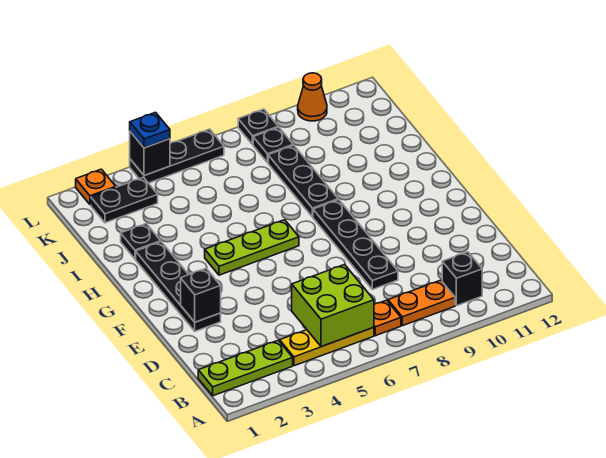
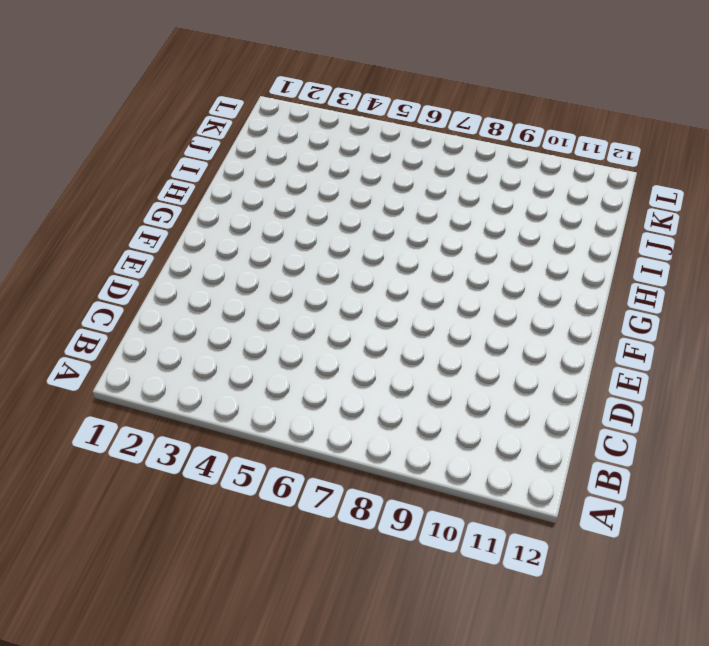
none -> lime plate B1:B3 level 1
none -> yellow plate B4:B6 level 1
none -> orange plate B7 level 1

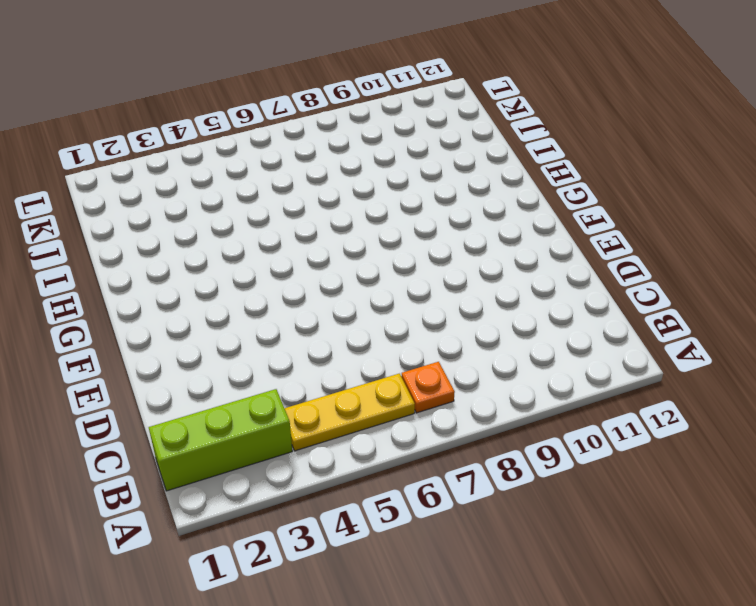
lime brick B1:B3 level 1 -> lime plate B1:B3 level 1
none -> orange plate B8:B9 level 1
none -> black brick B10 level 1
none -> black plate D8:G8 level 1

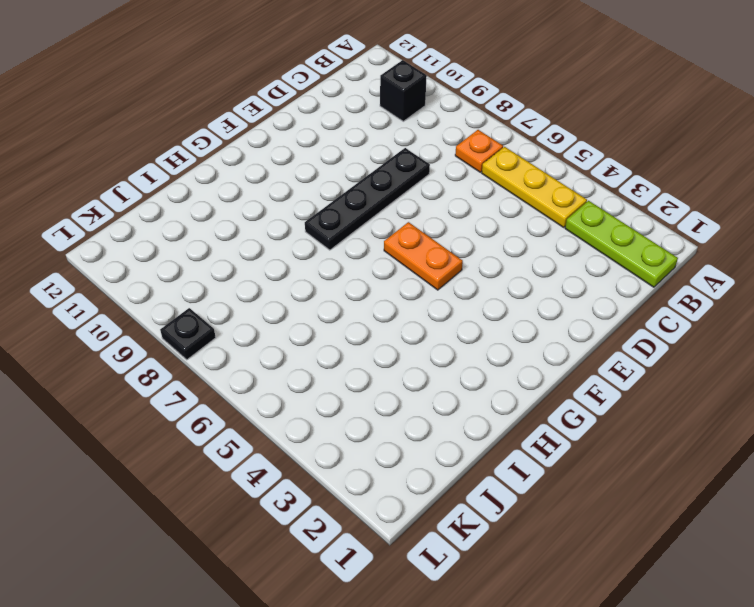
orange plate F5:F6 level 1 -> orange plate B8:B9 level 1
none -> black plate E2:H2 level 1
none -> lime plate G4:G6 level 1
none -> black plate H8:J8 level 1

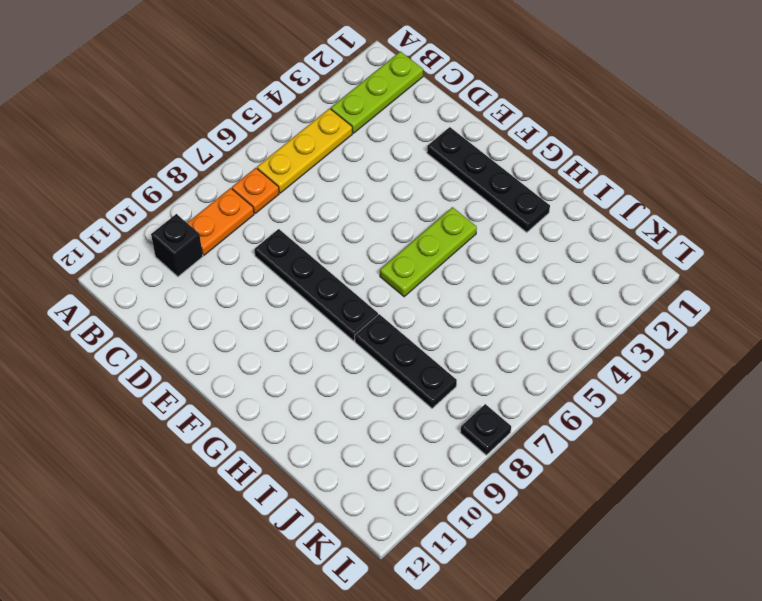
none -> black plate I2 level 1
none -> black plate K2:K3 level 1
none -> black plate K8 level 1

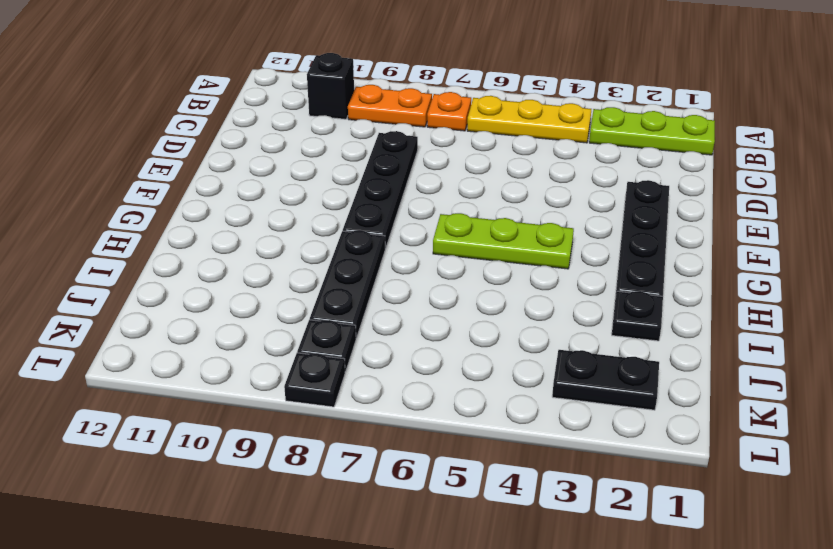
none -> orange plate L2 level 1
none -> black plate L4:L6 level 1
none -> orange cone L10 level 1

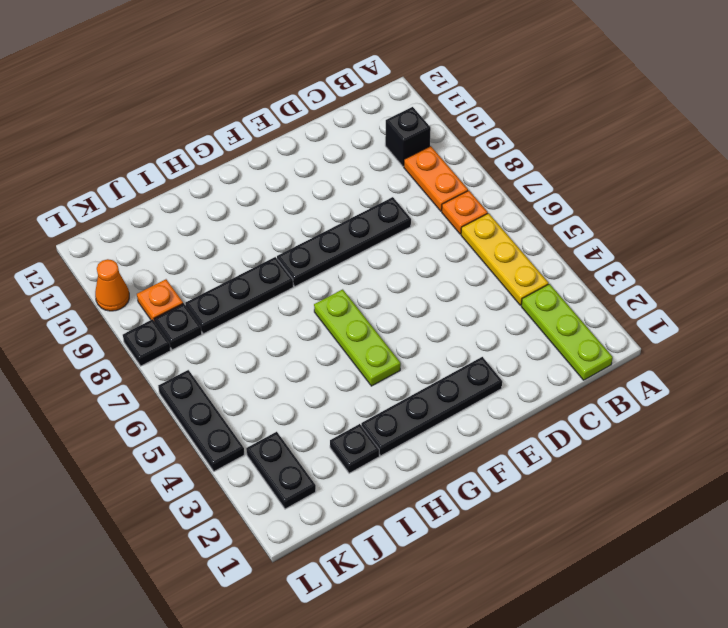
orange plate K9 level 1 -> orange plate L2 level 1
none -> lime brick B5:C6 level 2
none -> black brick E2 level 2
none -> black brick L4 level 2

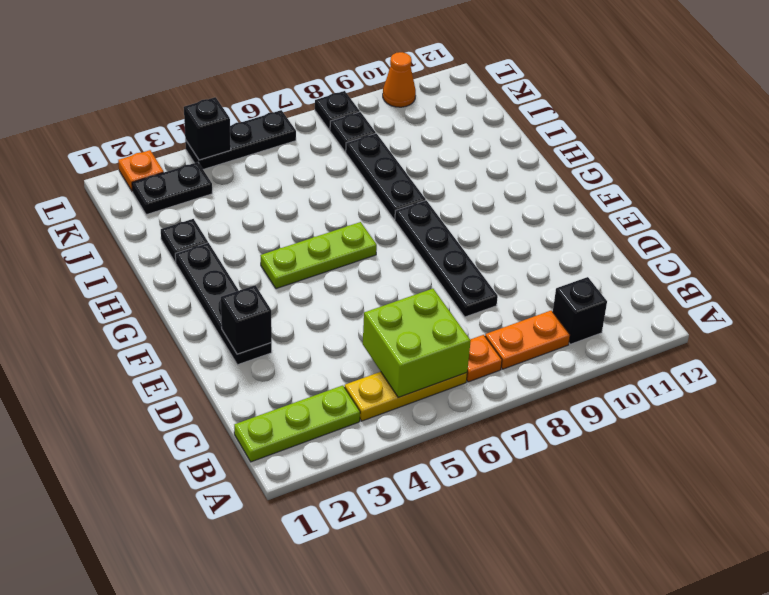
none -> blue plate L4 level 3

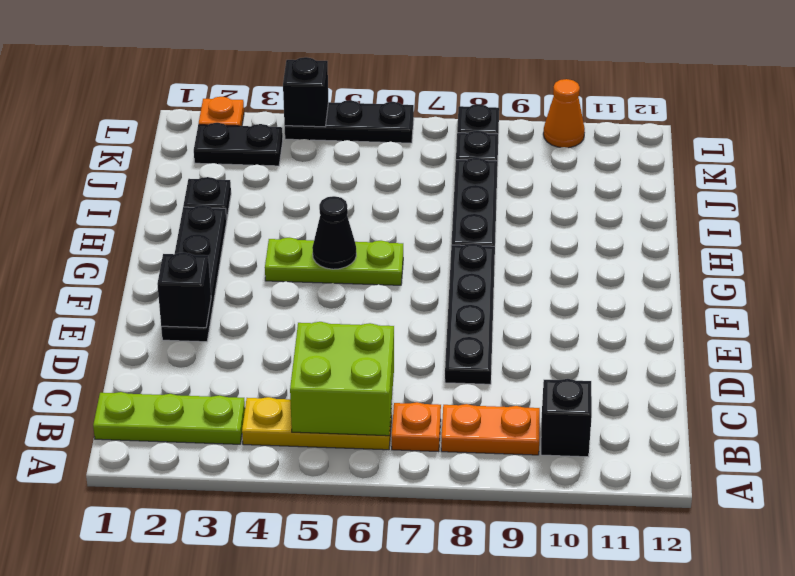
black cone G5 level 2 -> none
none -> blue plate L4 level 3

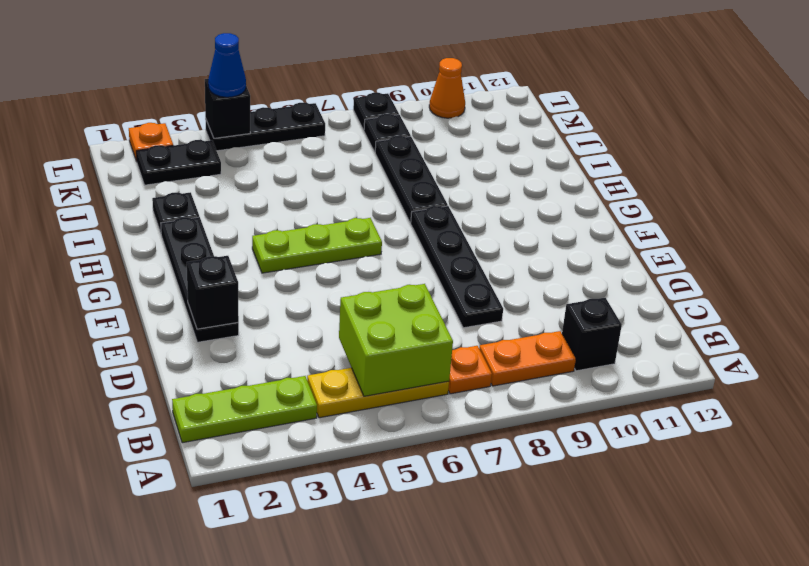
blue cone L4 level 3 -> blue plate L4 level 3

